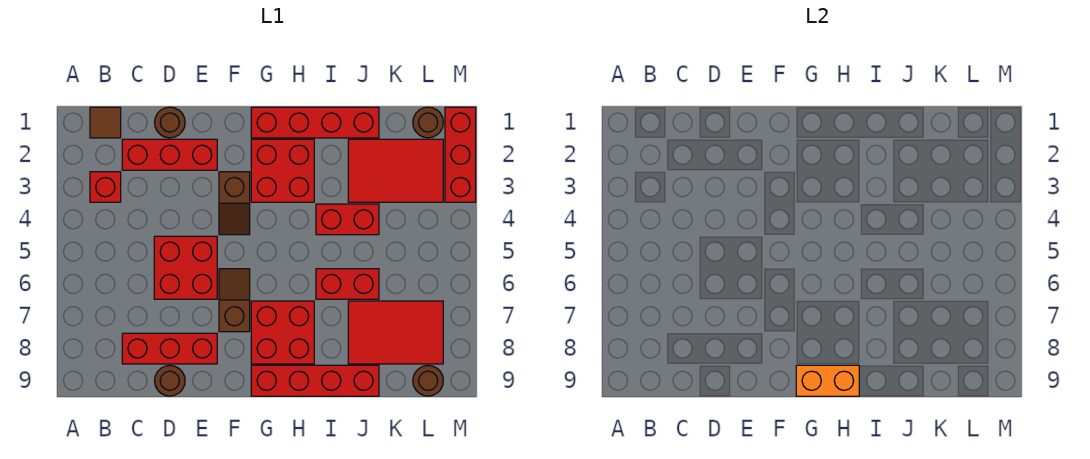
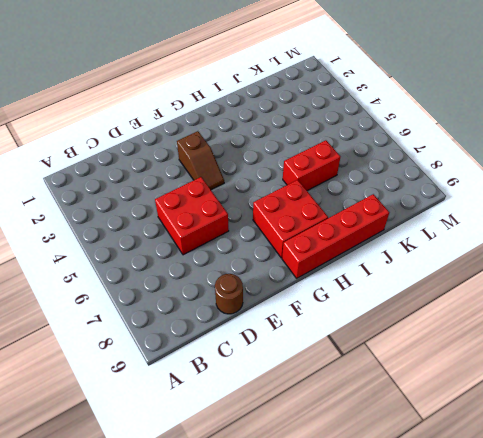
none -> brown tile B1 level 1
none -> red brick B3 level 1
none -> red brick C2:E2 level 1

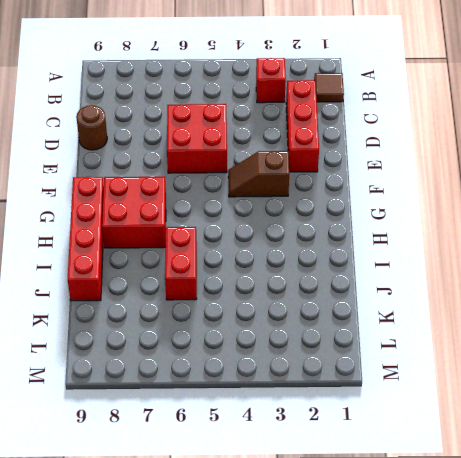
none -> red brick C8:E8 level 1
none -> brown round brick D1 level 1
none -> brown slope F6:F7 level 1 top 7

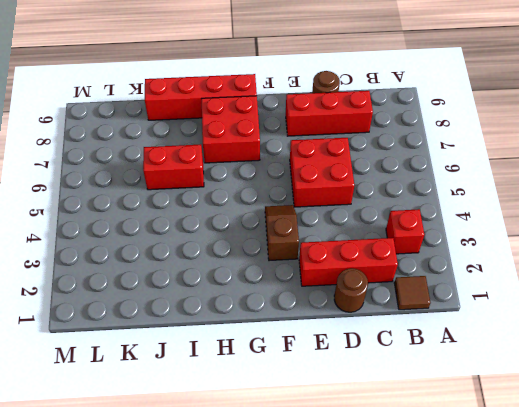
none -> brown slope F6:F7 level 1 top 7
none -> red brick G1:J1 level 1
none -> red brick G2:H3 level 1

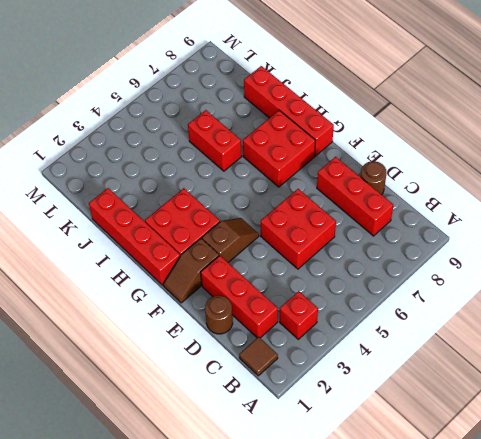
brown slope F1:F2 level 1 top 2 -> brown slope F6:F7 level 1 top 7
none -> red brick I4:J4 level 1
none -> red tile J2:L3 level 1
none -> red tile J7:L8 level 1

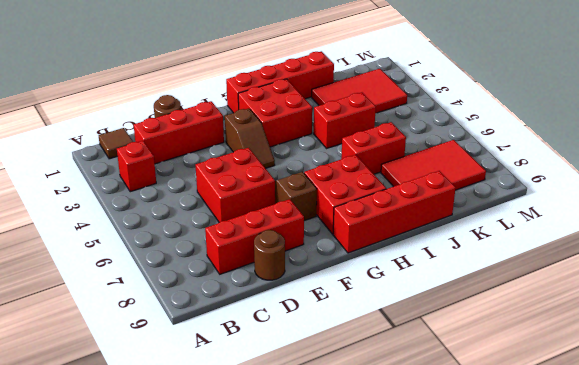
none -> brown round brick L1 level 1
none -> brown round brick L9 level 1
none -> red brick M1:M3 level 1

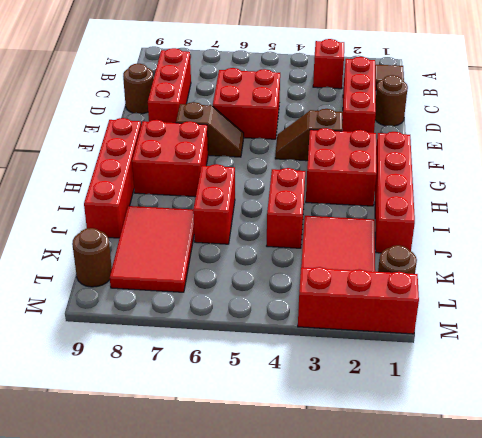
none -> orange brick G9:H9 level 2

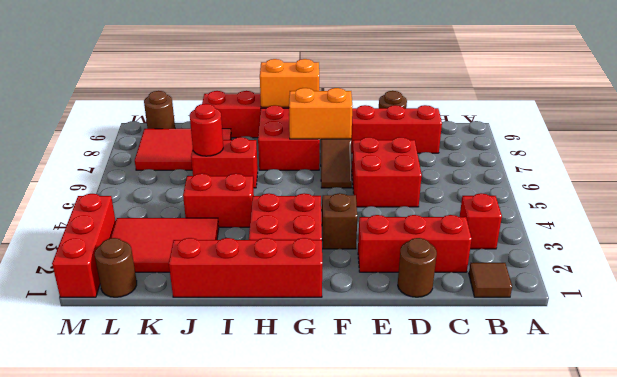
orange brick F7:G7 level 2 -> none
red round brick J6 level 2 -> none

